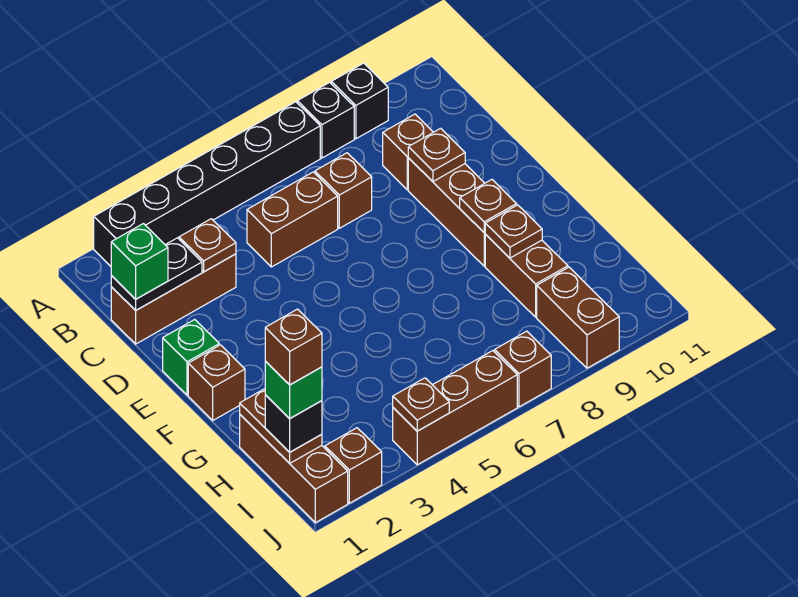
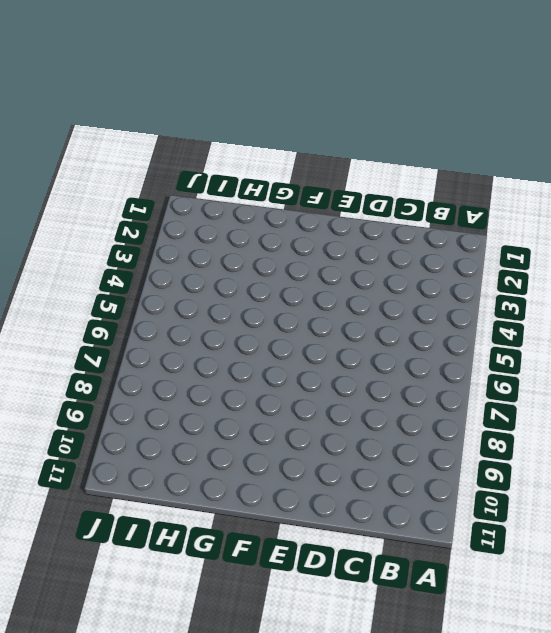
none -> black brick A2:A7 level 1
none -> black brick A8 level 1
none -> black brick A9 level 1

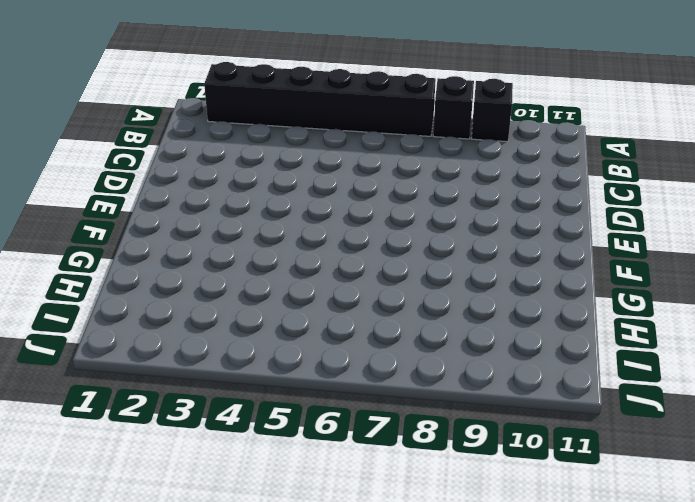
none -> brown brick C1:C3 level 1
none -> brown brick C5:C6 level 1
none -> brown brick C7 level 1

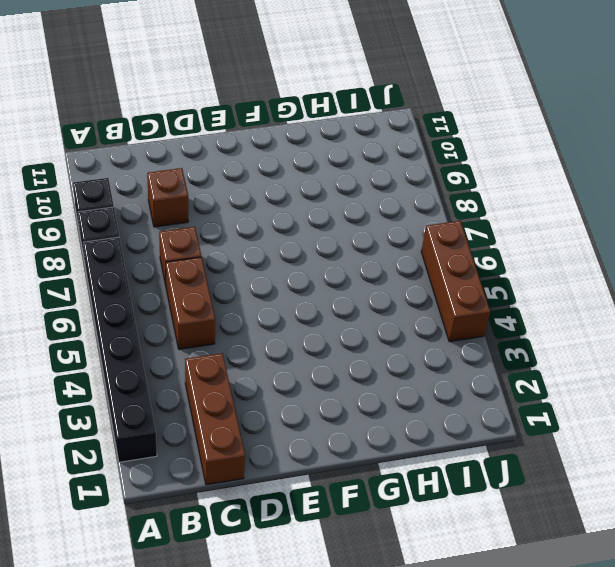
none -> brown brick D9:F9 level 1
none -> green brick E1 level 1
none -> brown brick F1 level 1

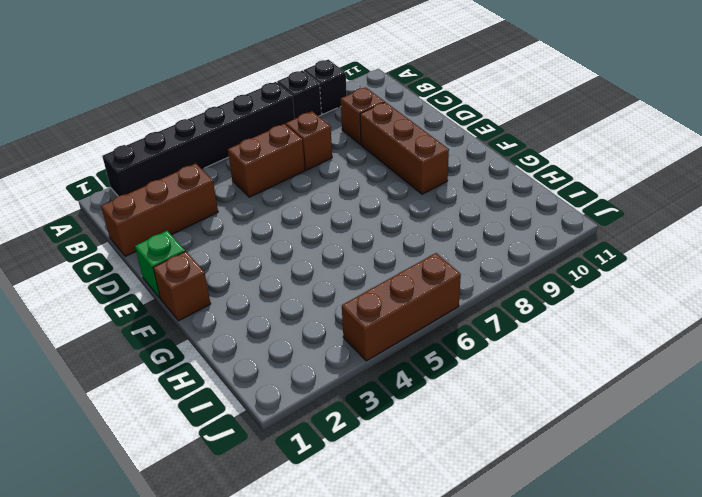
none -> brown brick G9:H9 level 1
none -> brown brick H1:J1 level 1
none -> brown brick I9:J9 level 1

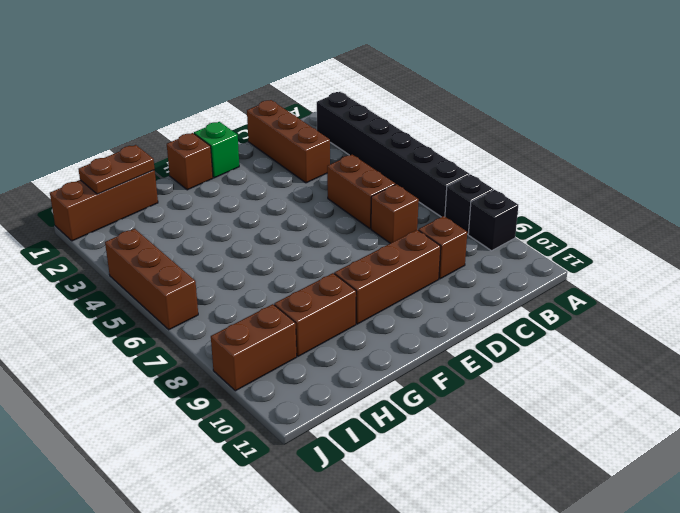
none -> brown brick J2 level 1
none -> brown brick J7 level 1
none -> black plate C1:C2 level 2

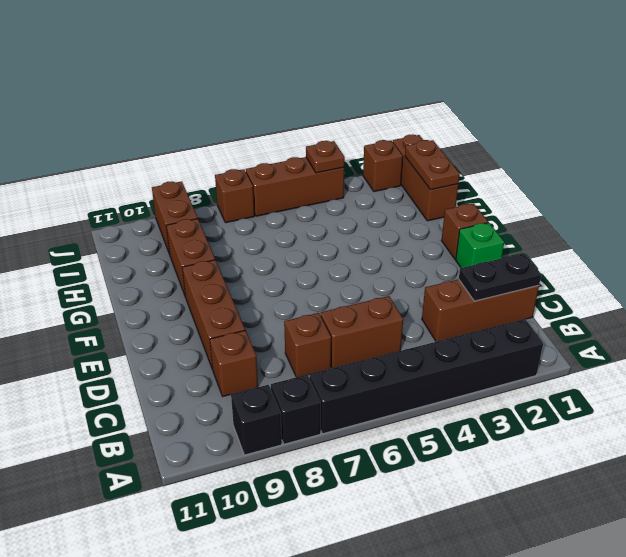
none -> brown plate C3 level 2
none -> brown plate D9 level 2
none -> brown plate F9 level 2

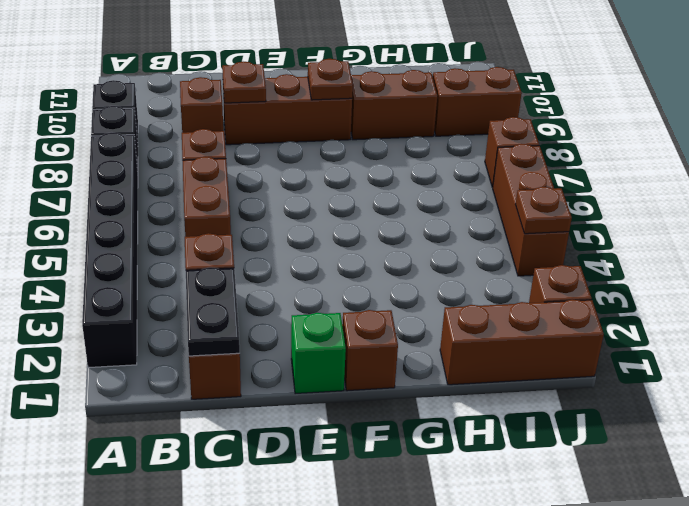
none -> brown plate G9 level 2
none -> brown plate H1:I1 level 2
none -> green brick C1 level 3

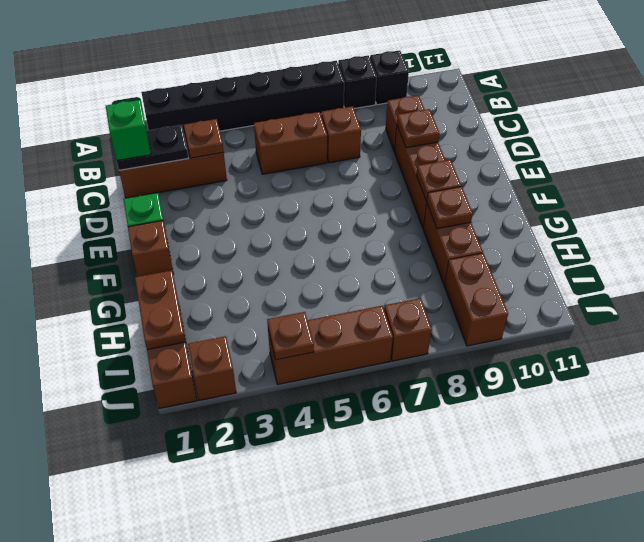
none -> black brick I1 level 3
none -> green brick I1 level 4
none -> brown brick I1 level 5

